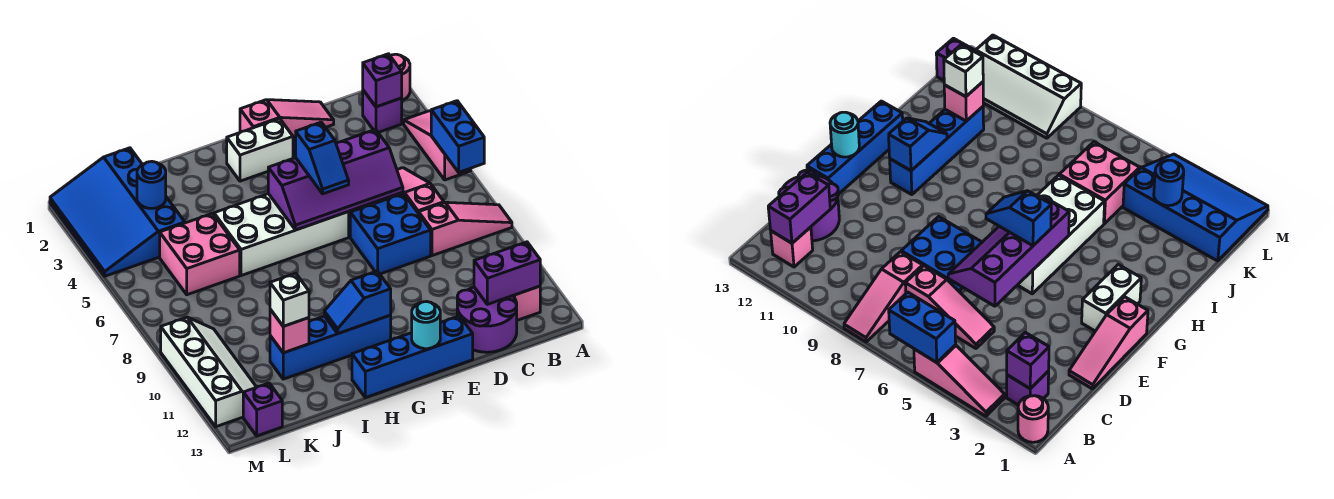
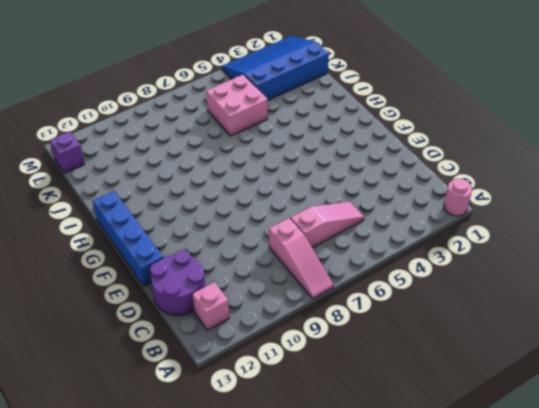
none -> pink slope A3:A5 level 1 top 5
none -> purple brick B2 level 1
none -> pink slope D1:F1 level 1 top F

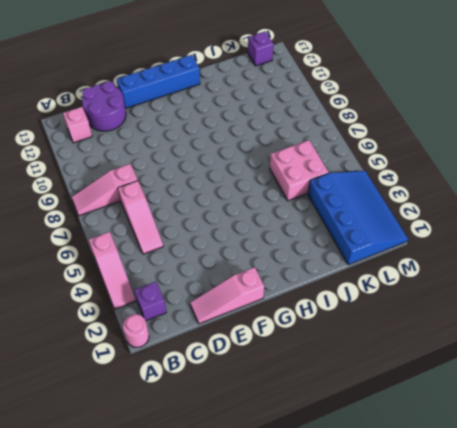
none -> blue brick D7:E8 level 1
none -> white brick F2:G2 level 1
none -> white brick F5:I6 level 1

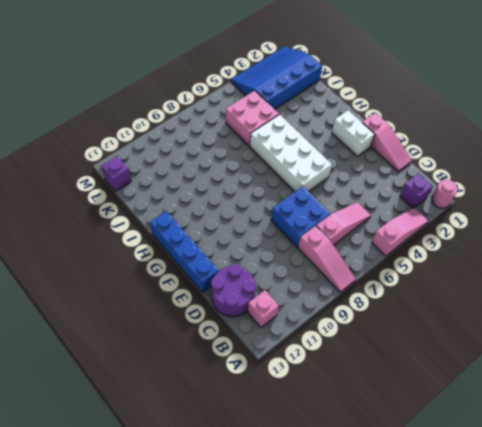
none -> blue brick G11:J11 level 1
none -> white slope L9:M12 level 1 top M
none -> blue brick A5:A6 level 2

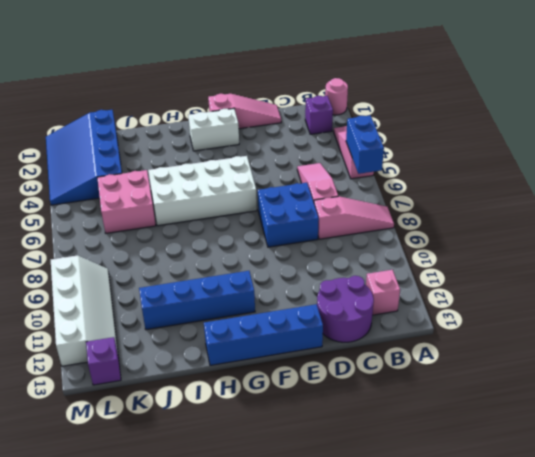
none -> purple brick B2 level 2
none -> purple brick B12:C12 level 2
none -> purple slope D5:G6 level 2 top 5

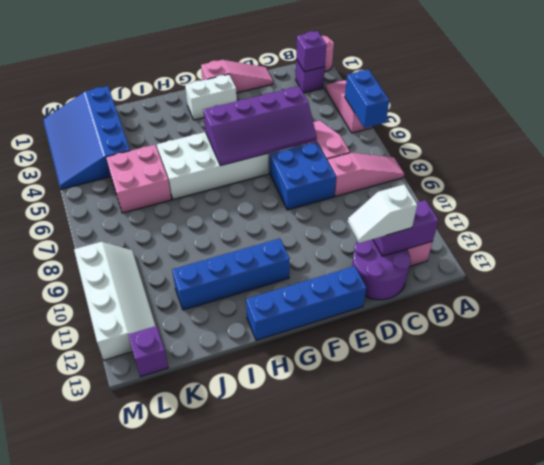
white slope C12:D12 level 3 top C -> none
none -> cyan round brick F13 level 2
none -> blue slope G11:H11 level 2 top G
none -> pink brick J11 level 2

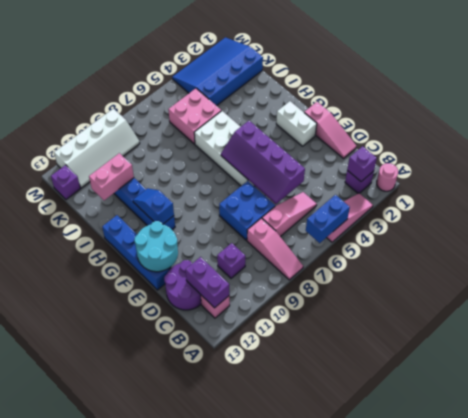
purple brick C10 level 1 -> none
cyan round brick E12:F13 level 2 -> cyan round brick F13 level 2
pink brick J11:J12 level 2 -> pink brick J11 level 2
none -> blue round brick K3 level 2
none -> blue slope F5:F6 level 3 top 5
none -> white brick J11 level 3

